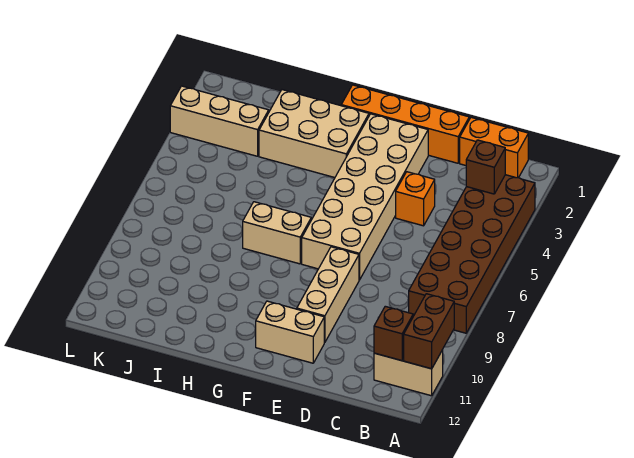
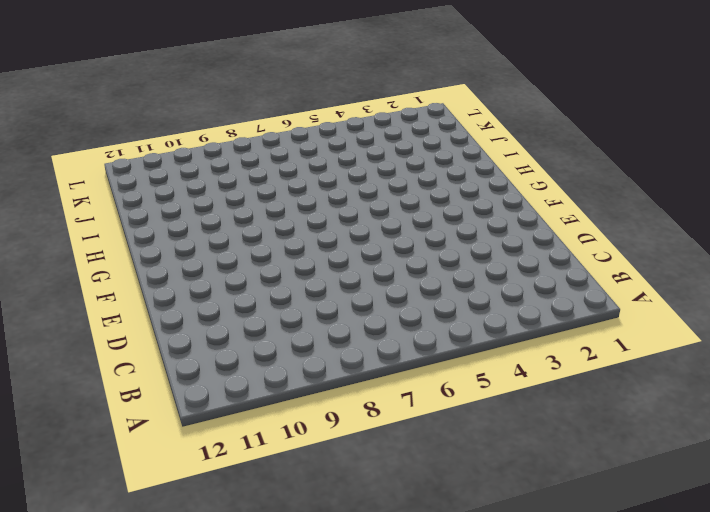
none -> brown brick A3:B8 level 1
none -> tan brick A11:B11 level 1
none -> orange brick B1:C1 level 1

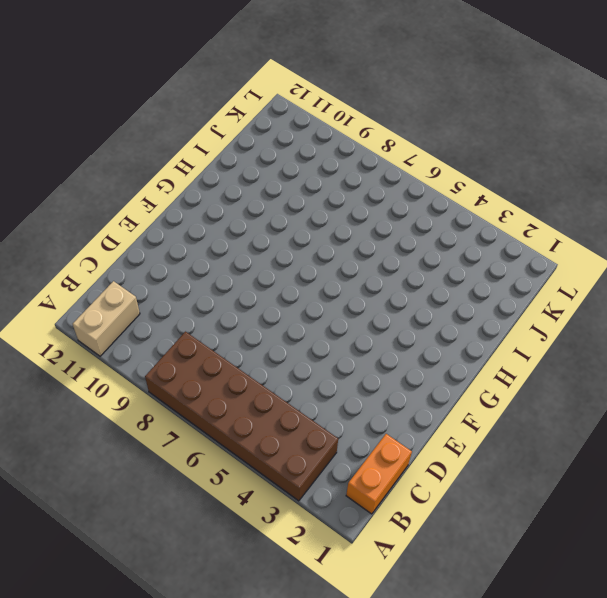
none -> orange brick D1:G1 level 1
none -> orange brick D4 level 1
none -> tan brick E2:F7 level 1

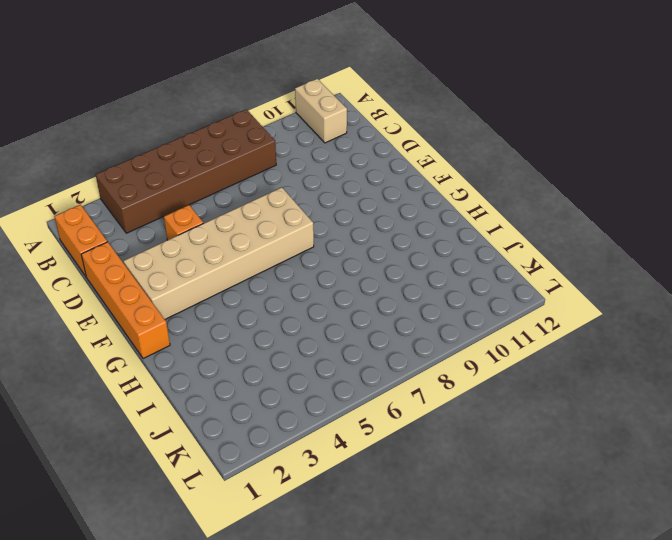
none -> tan brick E8:E10 level 1
none -> tan brick E11:F11 level 1
none -> tan brick G2:I3 level 1

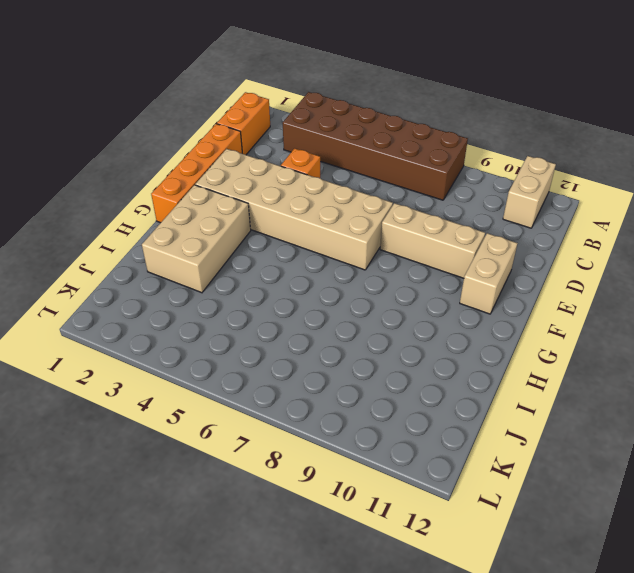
none -> tan brick G7:H7 level 1
none -> tan brick J3:L3 level 1
none -> brown brick A10:A11 level 2

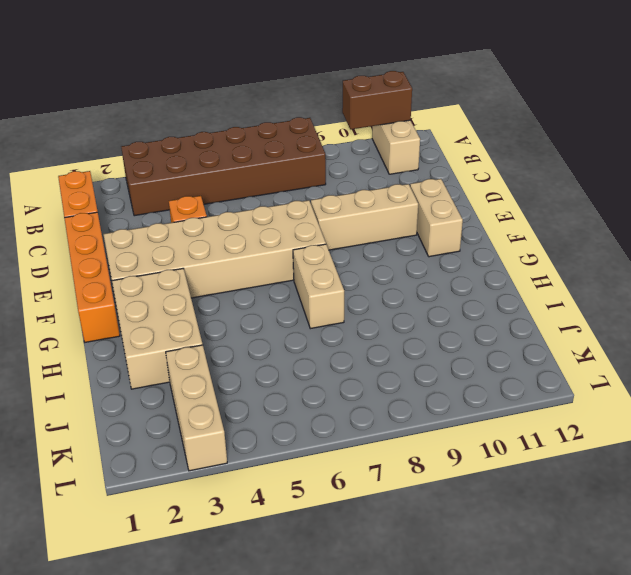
none -> brown brick B3 level 2
none -> brown brick B11 level 2

